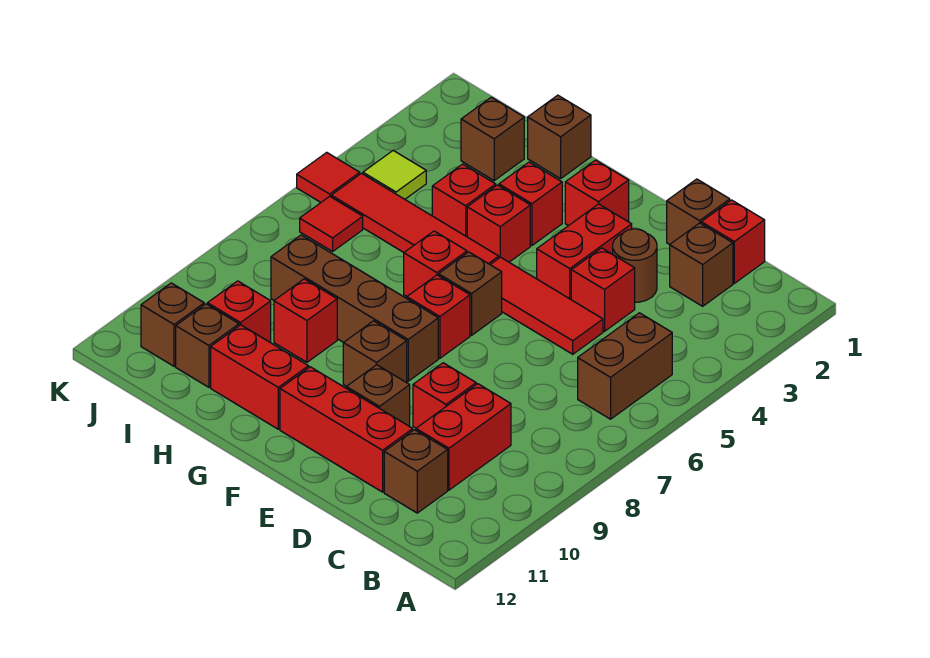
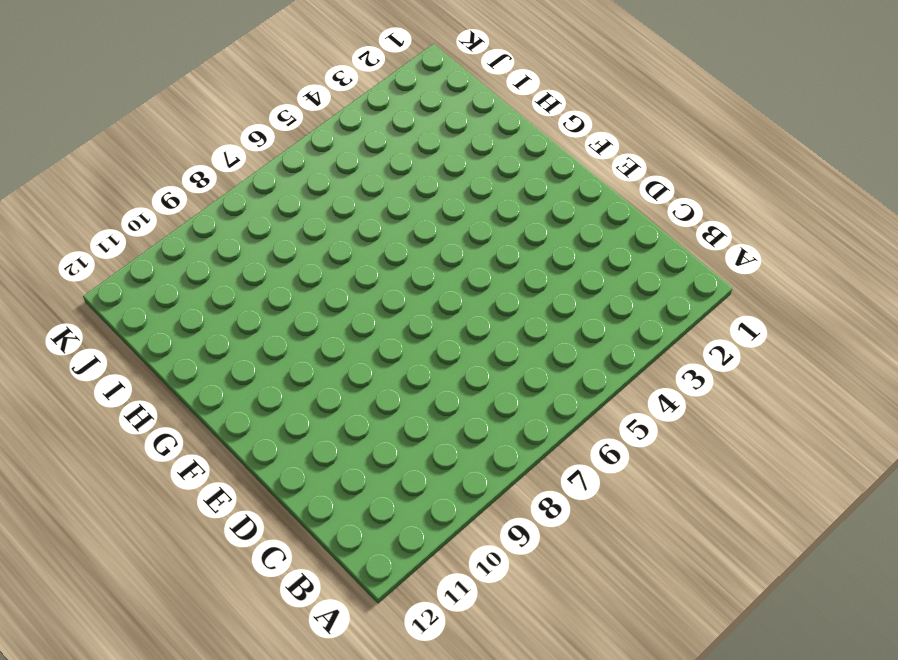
none -> brown brick B5:B6 level 1
none -> red brick C1 level 1
none -> brown brick C2 level 1
none -> red brick C9:C10 level 1

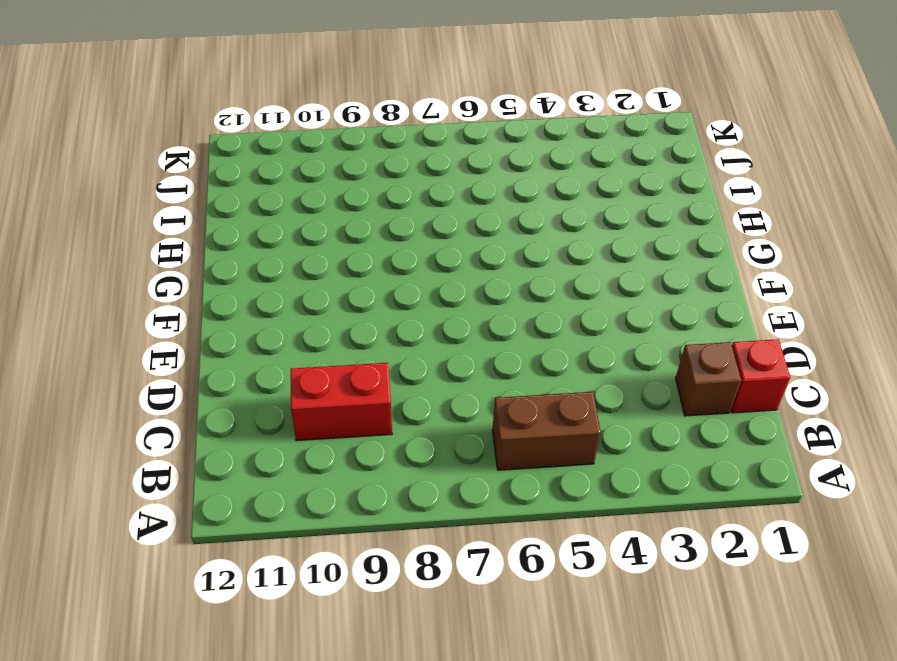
none -> brown brick C11 level 1
none -> brown brick D1 level 1
none -> brown round brick D3 level 1
none -> red brick D4 level 1

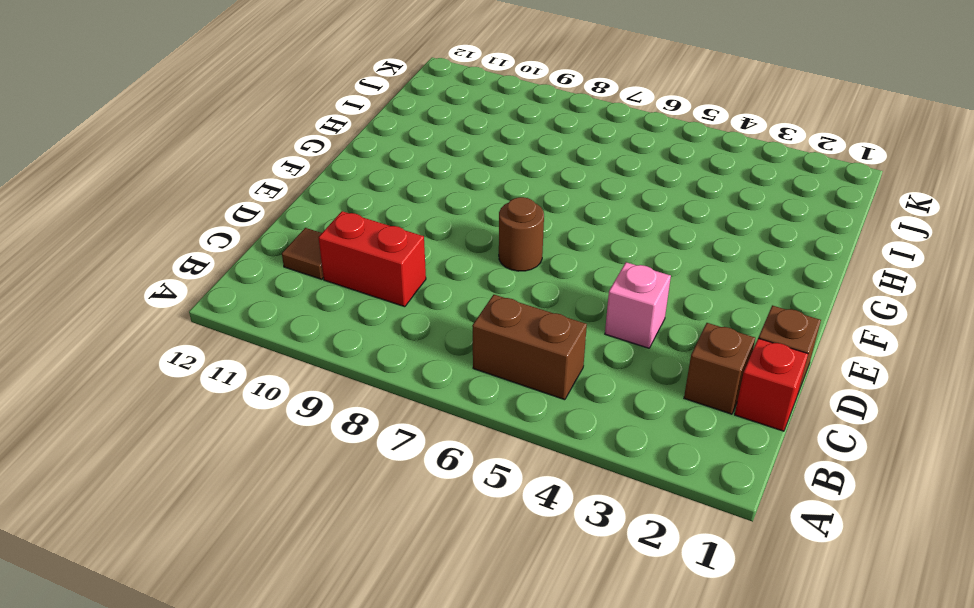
brown tile C11 level 1 -> brown brick C11 level 1
pink brick D4 level 1 -> red brick D4 level 1
brown round brick E7 level 1 -> brown round brick D3 level 1
none -> red tile D5:F5 level 1
none -> red brick D9 level 1
none -> red brick D11:F11 level 1
none -> red brick E3:E4 level 1

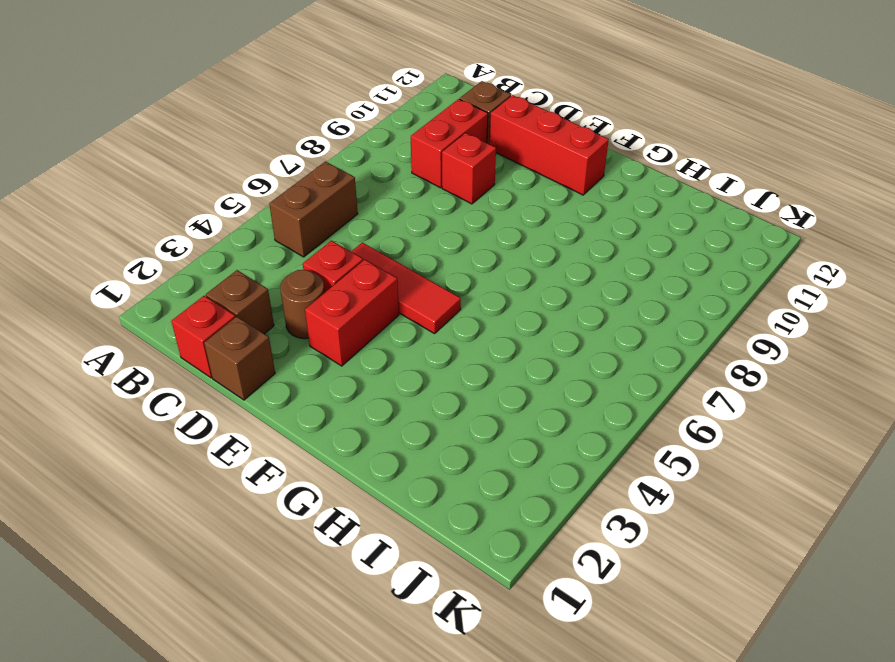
none -> brown brick E10 level 1
none -> red brick F2 level 1
none -> brown brick F6 level 1
none -> red brick F7 level 1

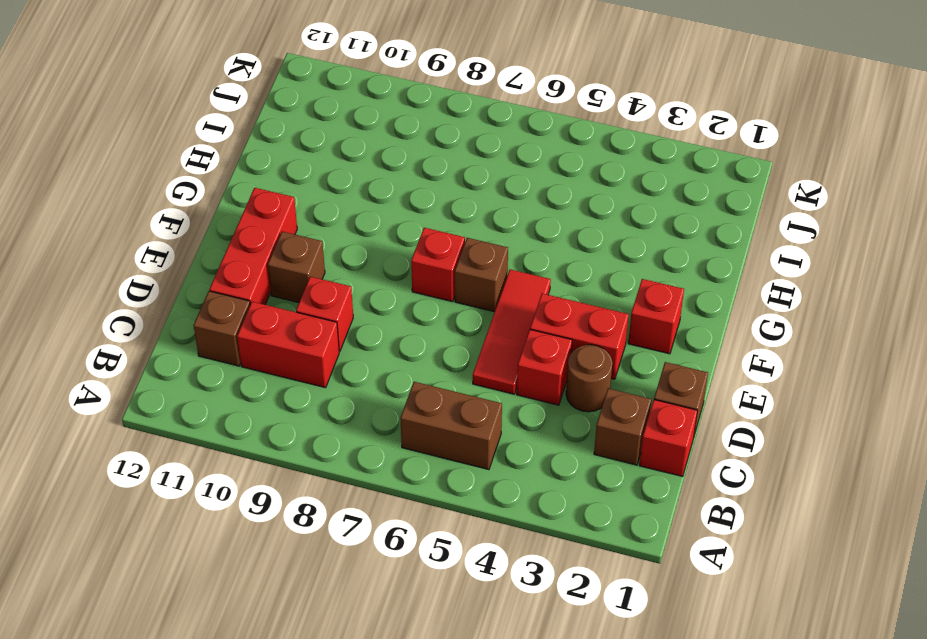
none -> brown brick F8:I8 level 1
none -> brown brick F9 level 1
none -> red brick G3 level 1
none -> red brick G4 level 1

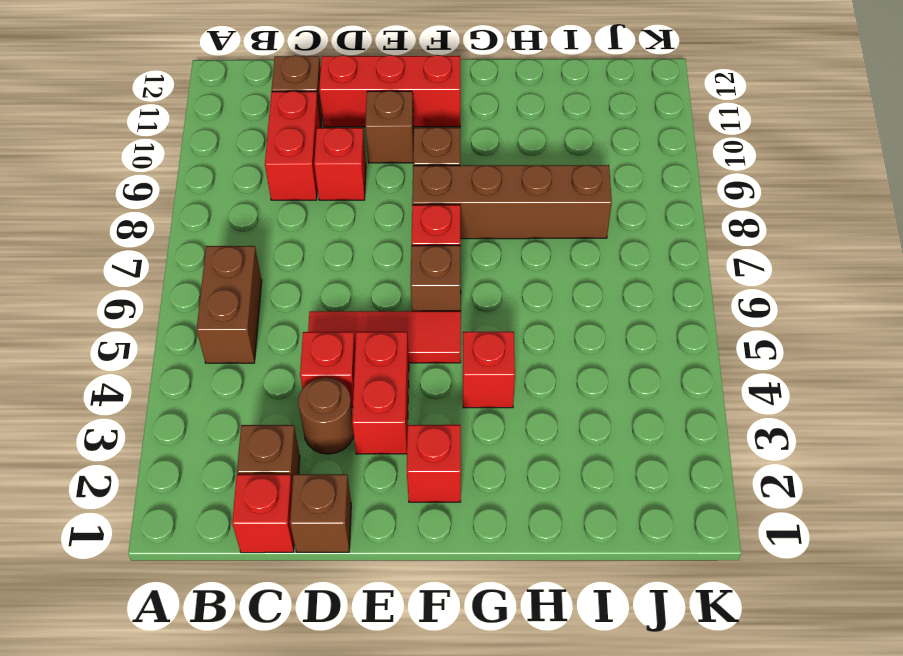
none -> red brick G3 level 1
none -> red tile G5:J5 level 1
none -> red brick G6 level 1
none -> red brick G11:H11 level 1

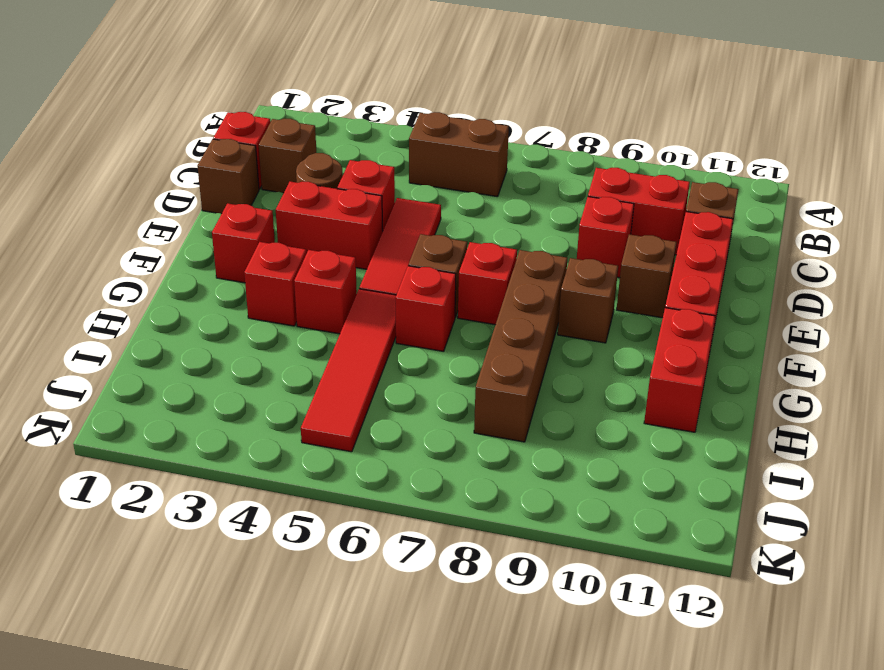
none -> brown brick H1 level 1
none -> red brick H4 level 1
none -> red brick H9 level 1
none -> brown brick I2 level 1

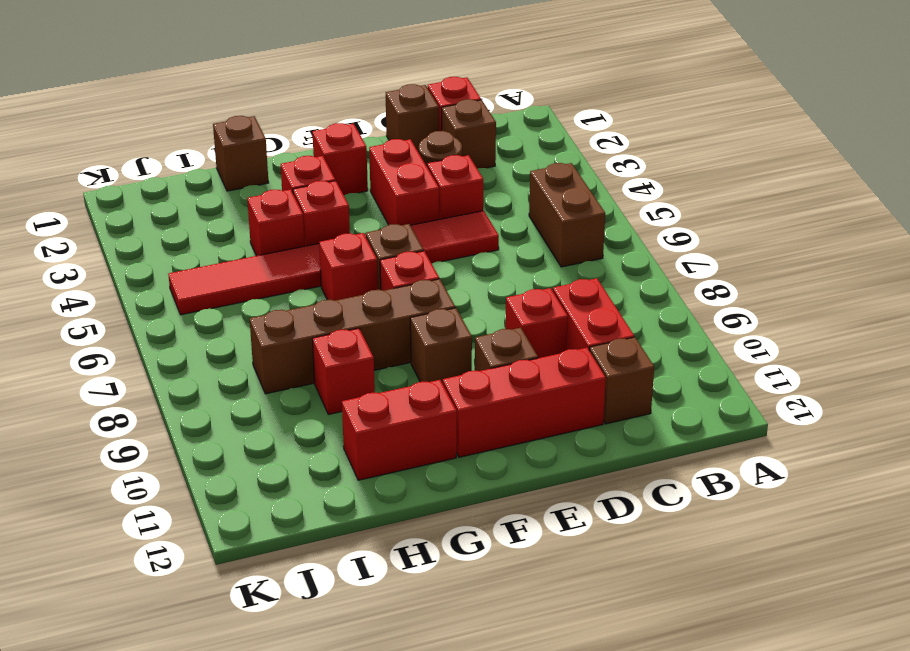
none -> brown brick I2 level 1
none -> red brick I10 level 1
none -> brown brick I11 level 1
none -> lime tile J4 level 1

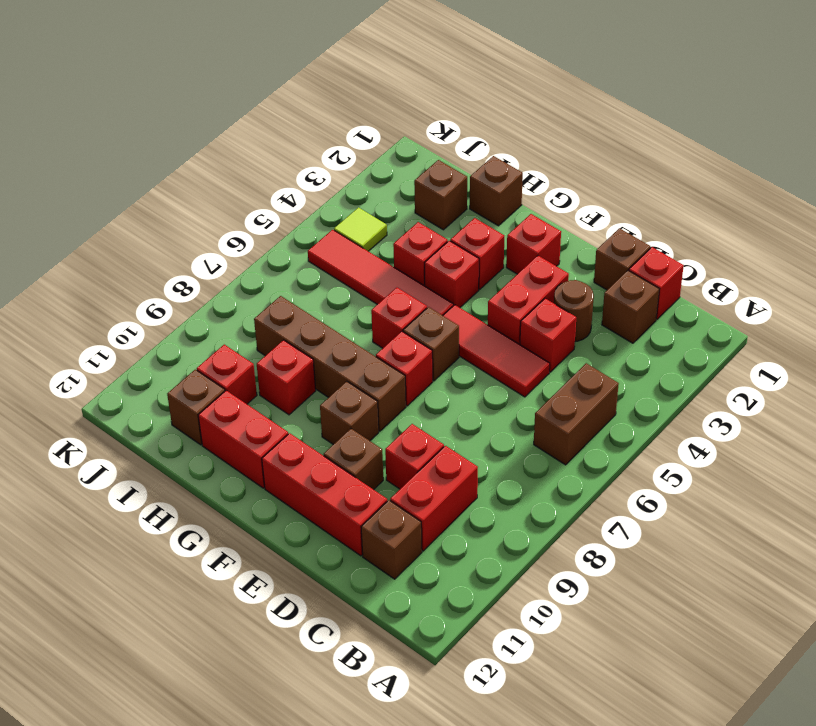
none -> red tile J6 level 1
none -> brown brick J11 level 1
none -> red tile K5 level 1

